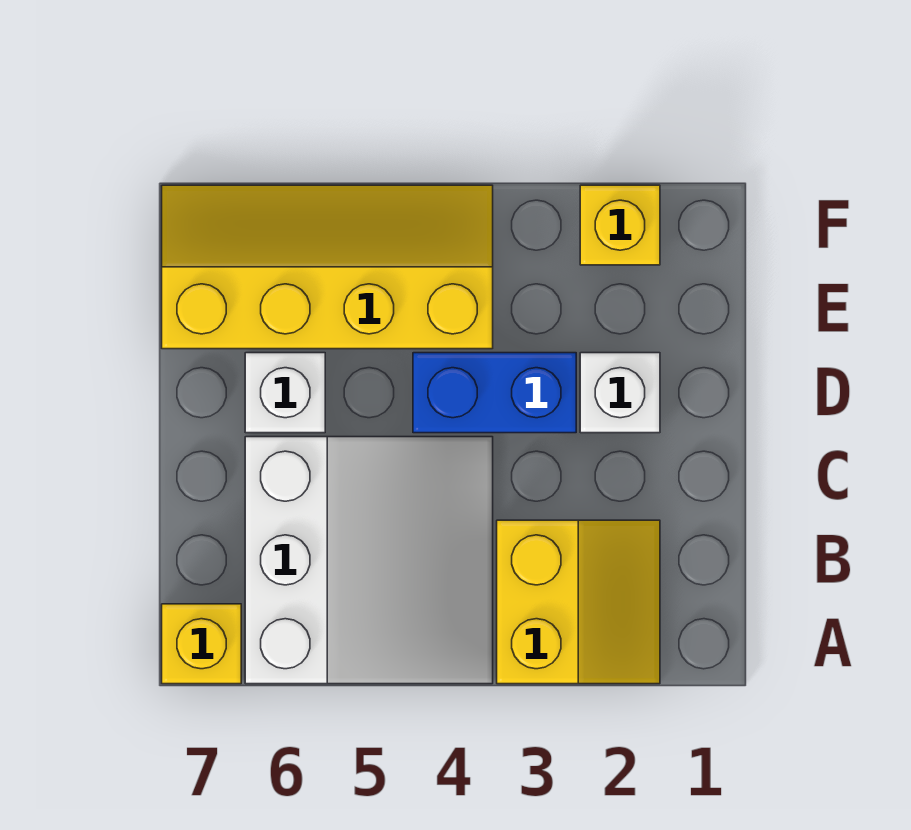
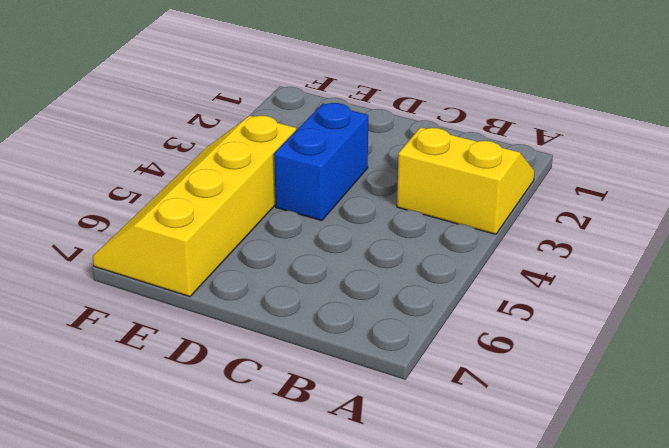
none -> white slope A4:C6 level 1 top 6
none -> yellow brick A7 level 1

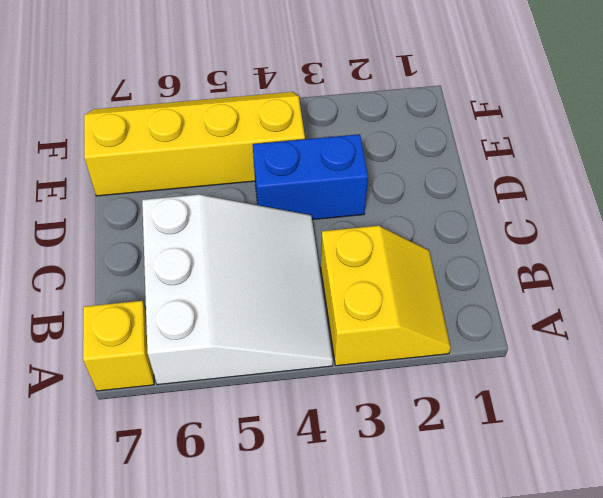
none -> white brick D2 level 1
none -> white brick D6 level 1

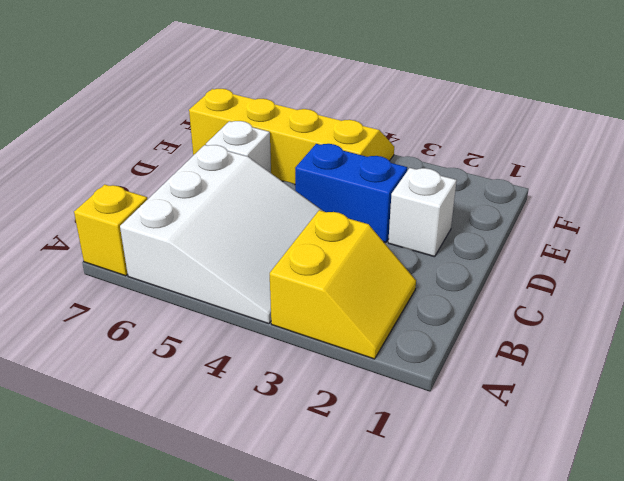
none -> yellow brick F2 level 1

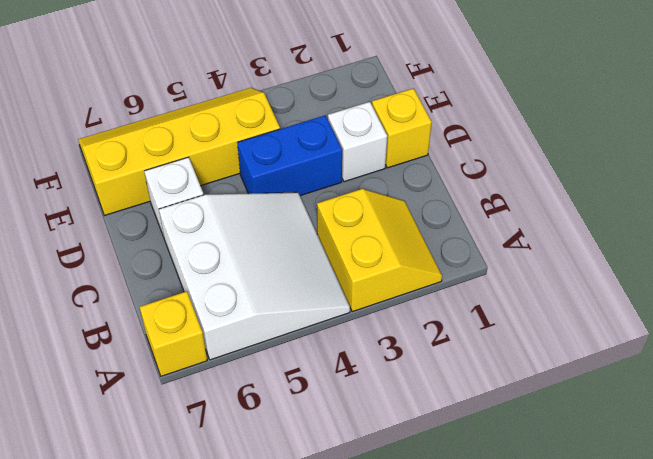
yellow brick D1 level 1 -> yellow brick F2 level 1

